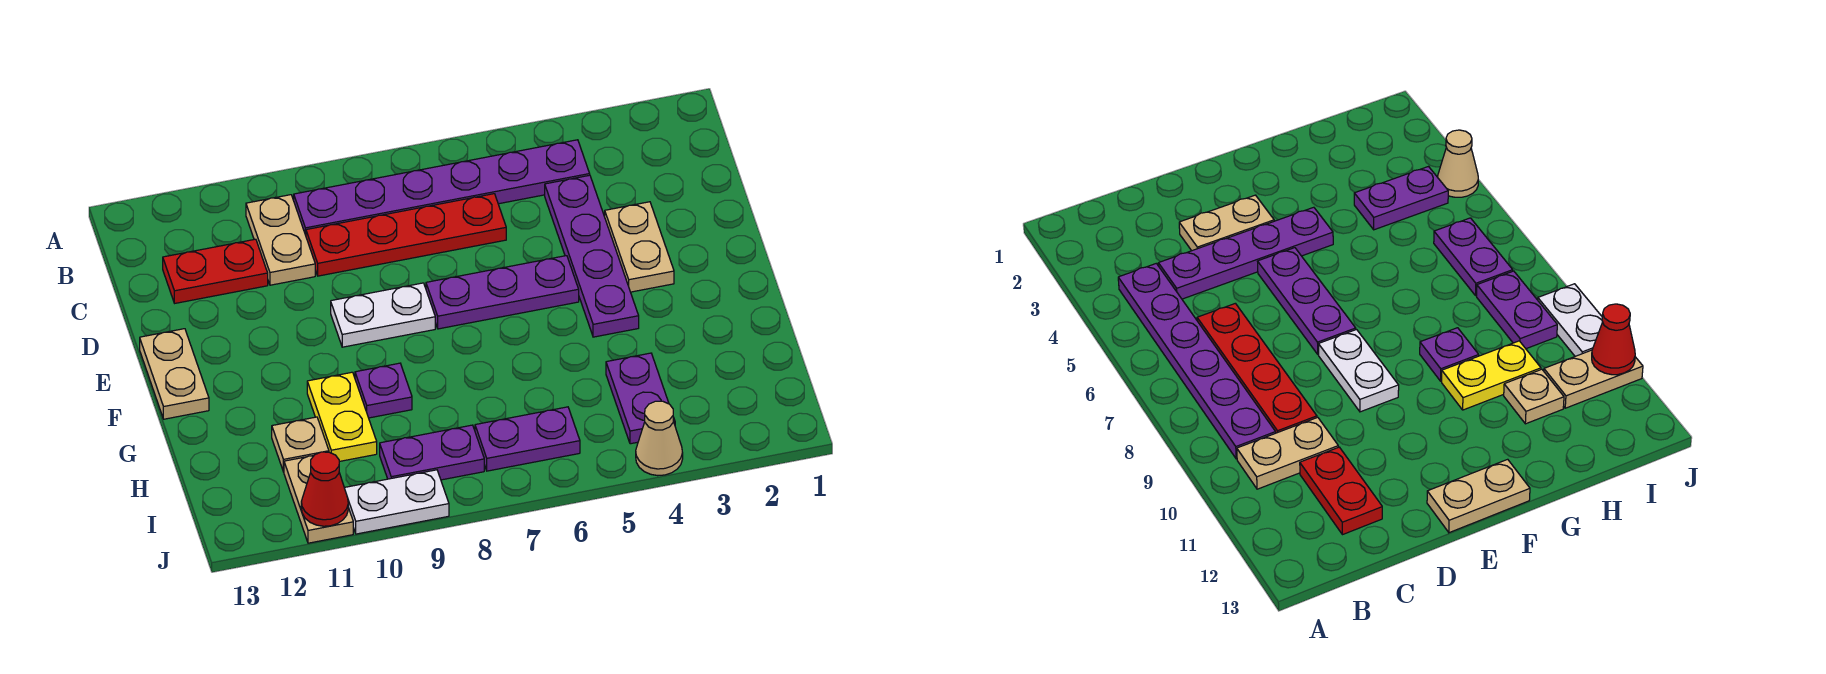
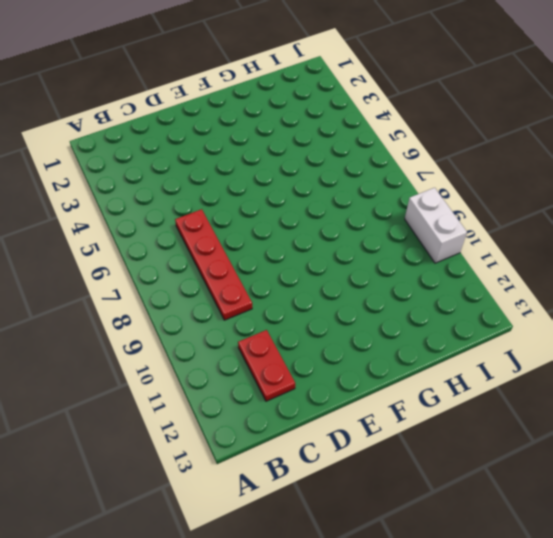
white brick J9:J10 level 1 -> white plate J9:J10 level 1
none -> purple plate B4:B9 level 1
none -> tan plate B10:C10 level 1
none -> purple plate C4:F4 level 1

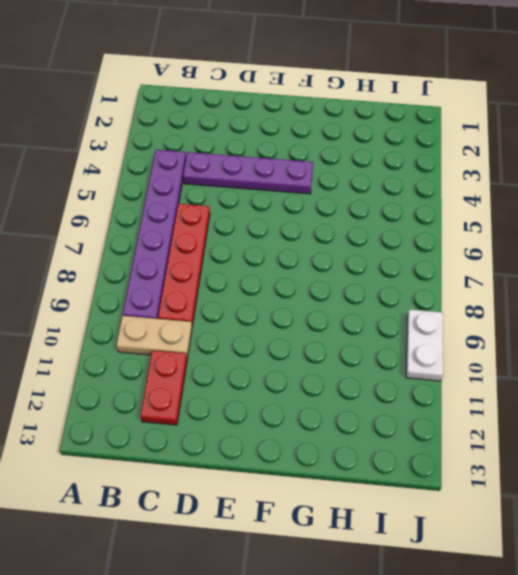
none -> tan plate D3:E3 level 1
none -> purple plate E5:E7 level 1
none -> white plate E8:E9 level 1

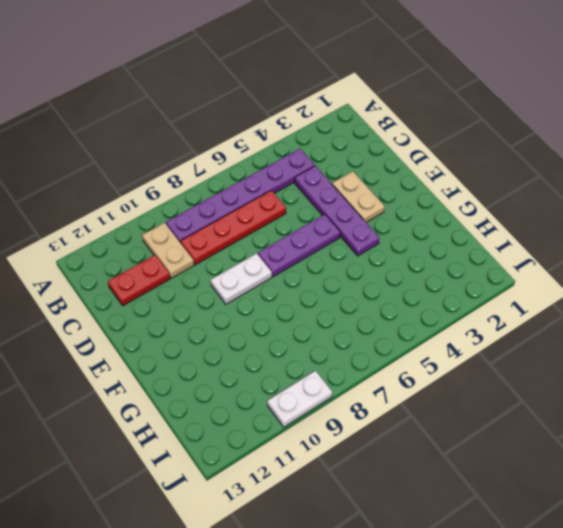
none -> tan plate E13:F13 level 1
none -> purple plate G9 level 1
none -> yellow plate G10:H10 level 1

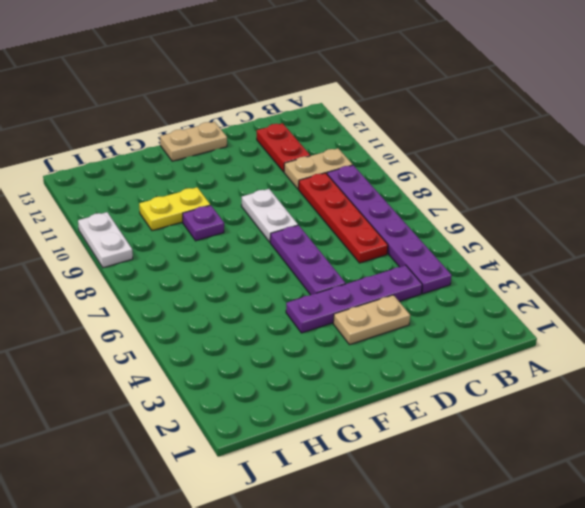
none -> purple plate H4:I4 level 1
none -> tan plate H11 level 1
none -> purple plate I6:I7 level 1

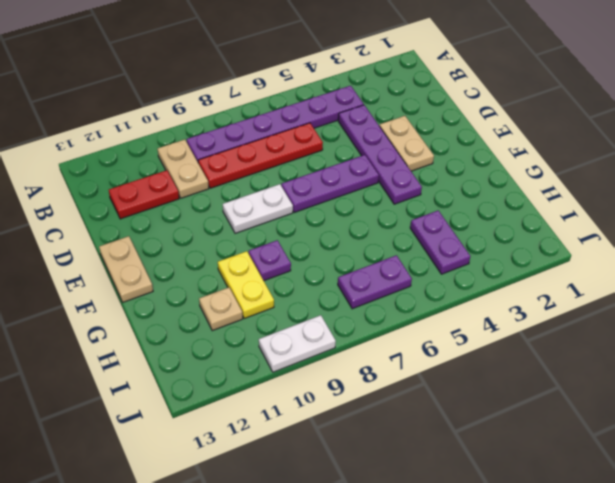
none -> purple plate I8:I9 level 1
none -> tan plate I11:J11 level 1
none -> tan cone J4 level 1

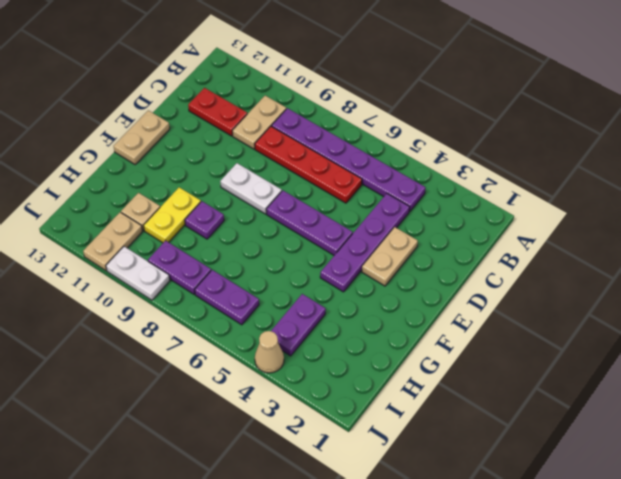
none -> red cone J11 level 2

